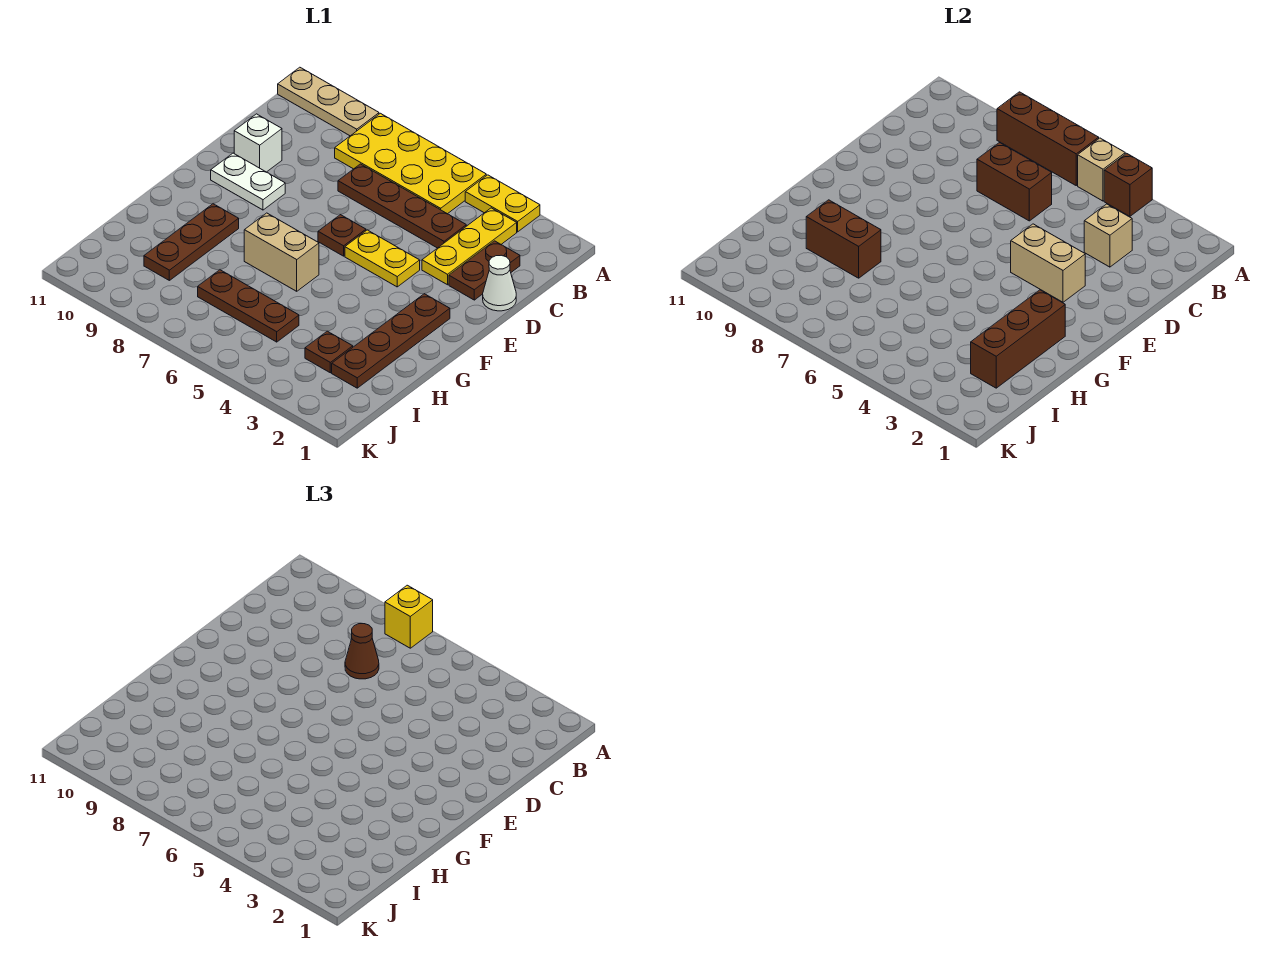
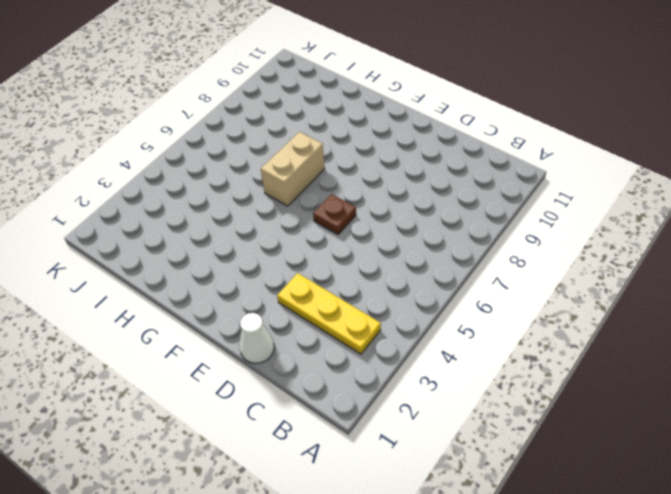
none -> yellow plate A3:A4 level 1
none -> yellow plate A5:B8 level 1
none -> tan plate A9:A11 level 1

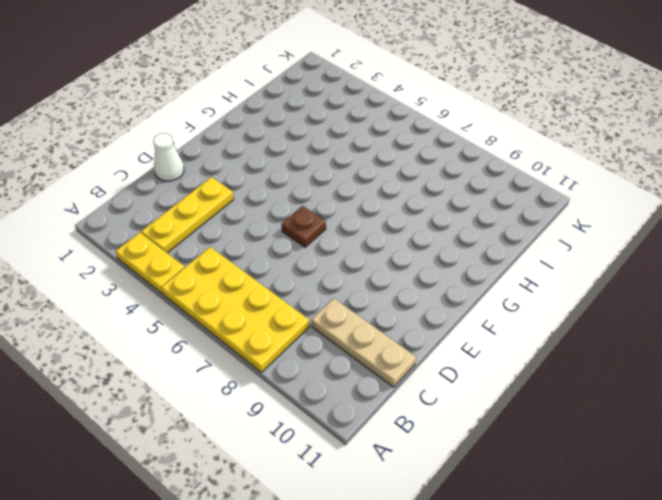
tan plate C9:C11 level 1 -> tan plate A9:A11 level 1
none -> brown plate C2:D2 level 1
none -> brown plate C4:C7 level 1
none -> white brick D10 level 1

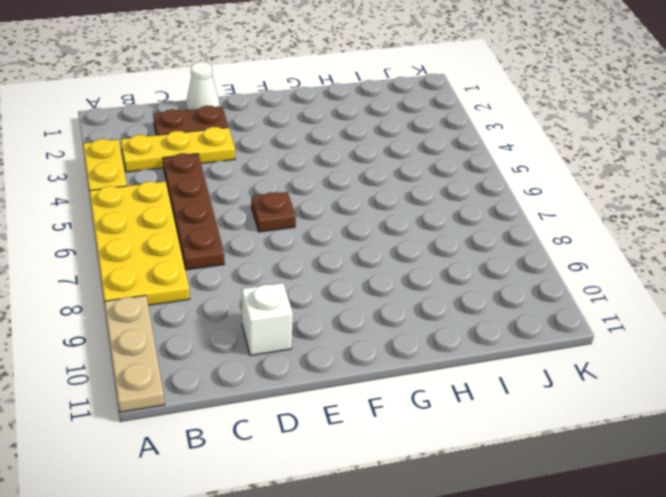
none -> yellow plate E4:E5 level 1
none -> white plate E9:E10 level 1
none -> brown plate F2:I2 level 1

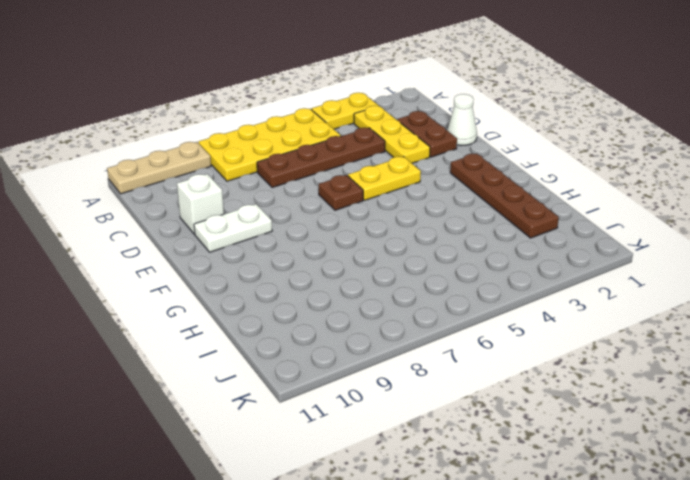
none -> tan brick G6:G7 level 1
none -> brown plate G9:I9 level 1
none -> brown plate I3 level 1

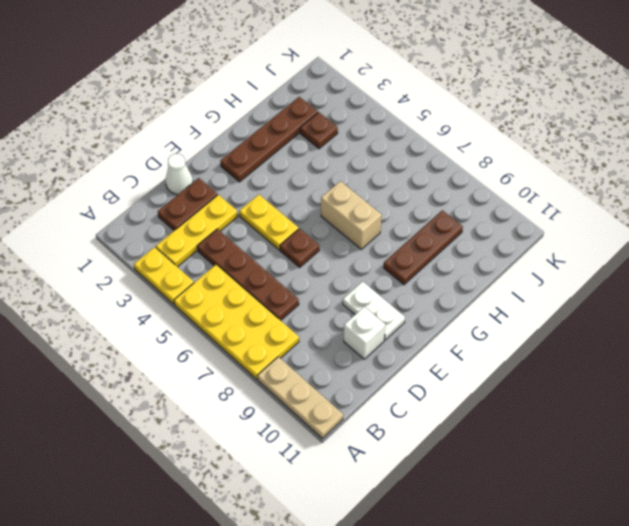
none -> brown plate I5:I7 level 1
none -> brown brick A4 level 2
none -> tan brick A5 level 2

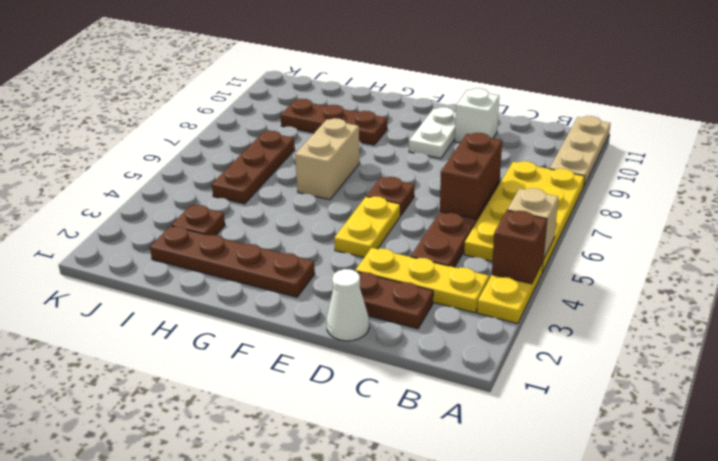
none -> brown brick A6:A8 level 2
none -> tan brick C3 level 2
none -> tan brick E3:E4 level 2

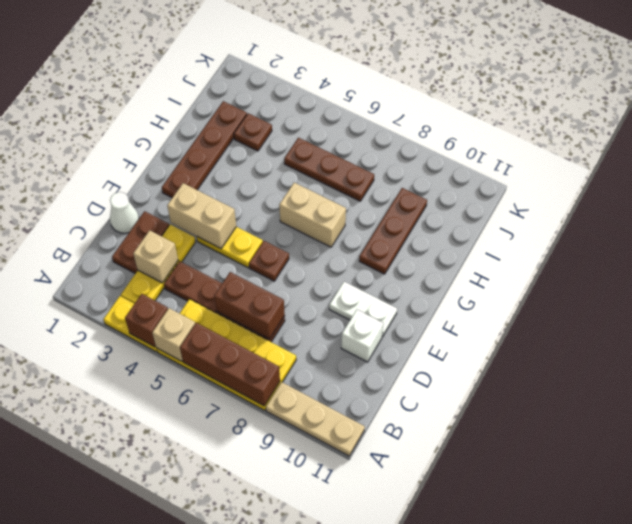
none -> brown brick G2:I2 level 2
none -> brown brick H8:H9 level 2
none -> yellow brick A7 level 3

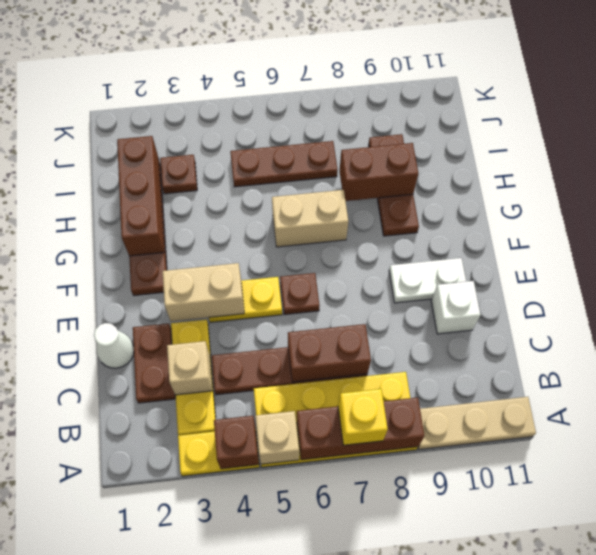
none -> brown cone C7 level 3

